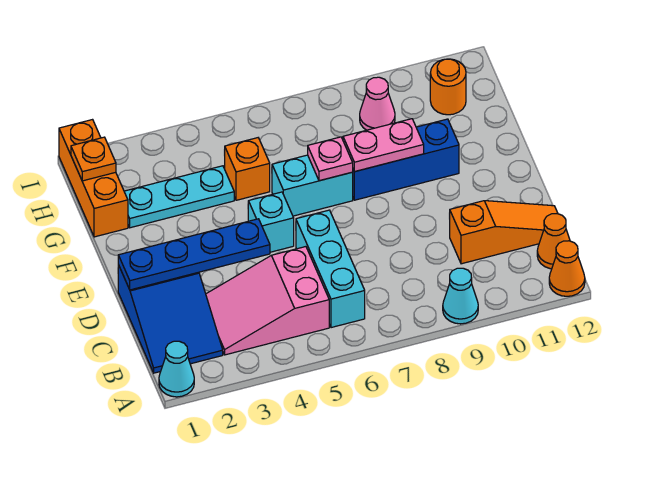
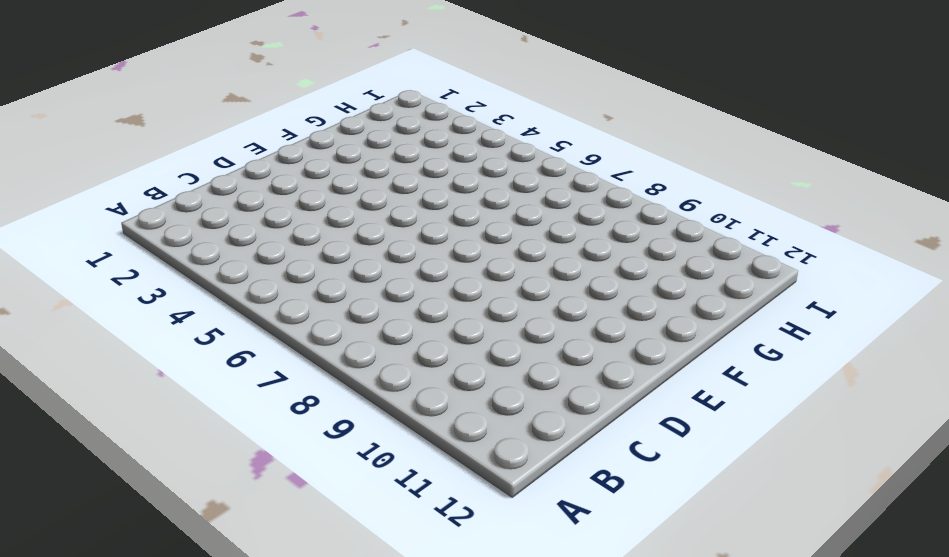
none -> cyan cone A1 level 1
none -> cyan cone A9 level 1
none -> orange cone A12 level 1

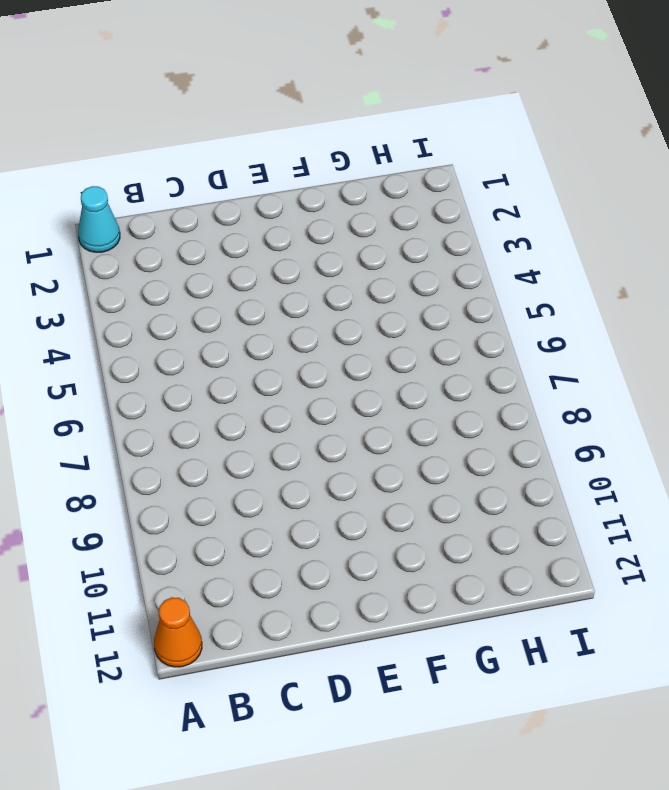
none -> cyan cone A9 level 1
none -> blue slope B1:D2 level 1 top D
none -> pink slope B3:C5 level 1 top 5

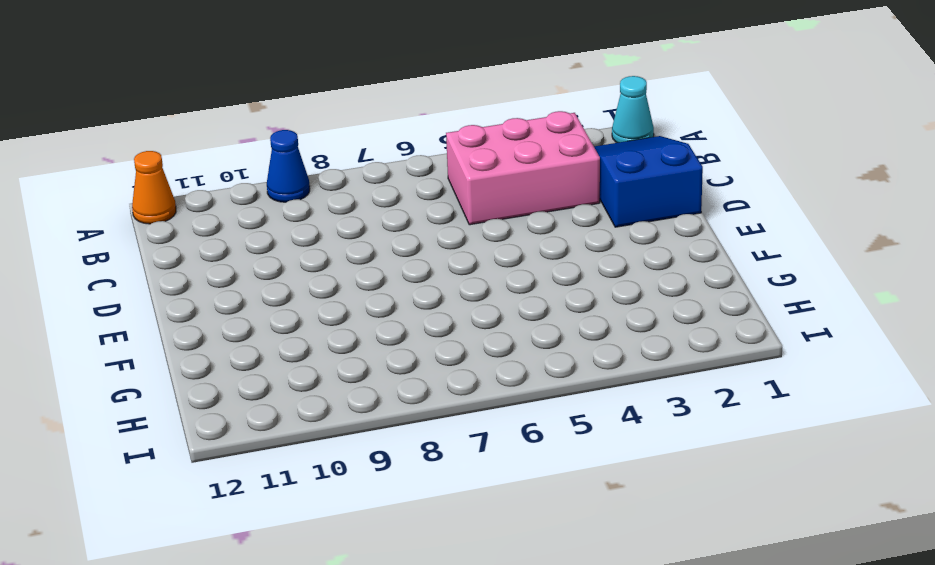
blue cone A9 level 1 -> cyan cone A9 level 1
pink brick B3:C5 level 1 -> pink slope B3:C5 level 1 top 5
none -> cyan brick B6:D6 level 1
none -> orange cone B12 level 1
none -> orange slope C10:C12 level 1 top 10

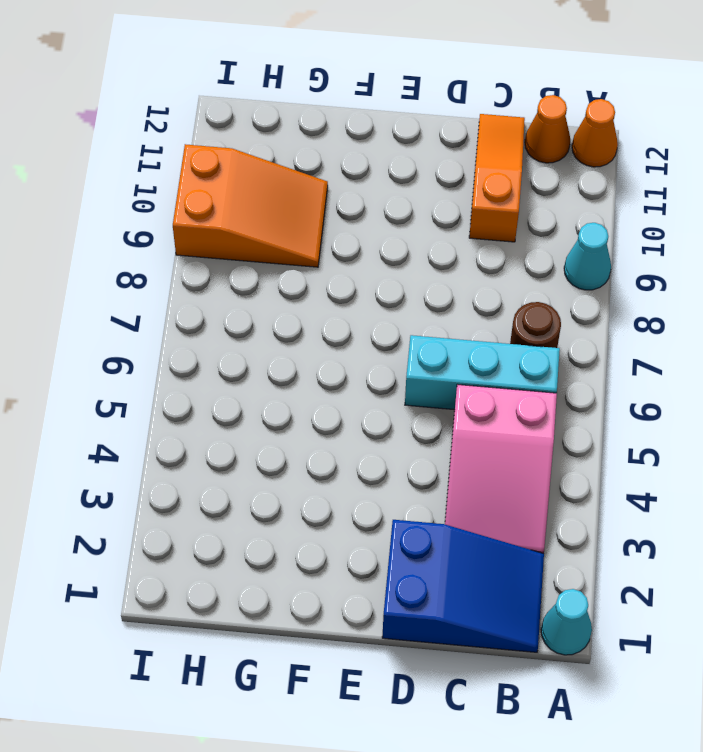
brown round brick B7 level 1 -> none
orange slope G9:I10 level 1 top I -> pink cone H9 level 1
none -> cyan brick E5 level 1
none -> cyan brick F6:F7 level 1
none -> blue brick F8:F10 level 1

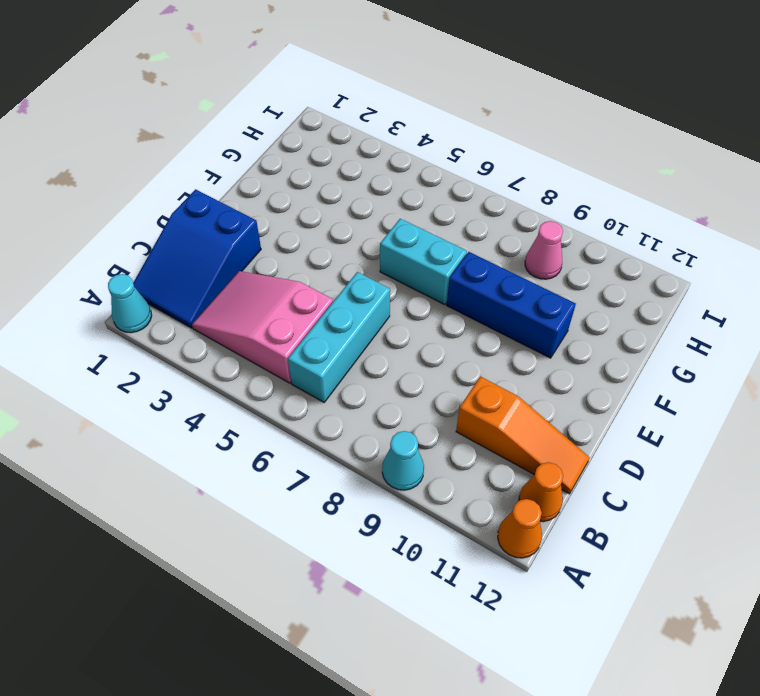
none -> cyan brick E5 level 1
none -> orange brick G1:I1 level 1
none -> cyan plate G2:G4 level 1

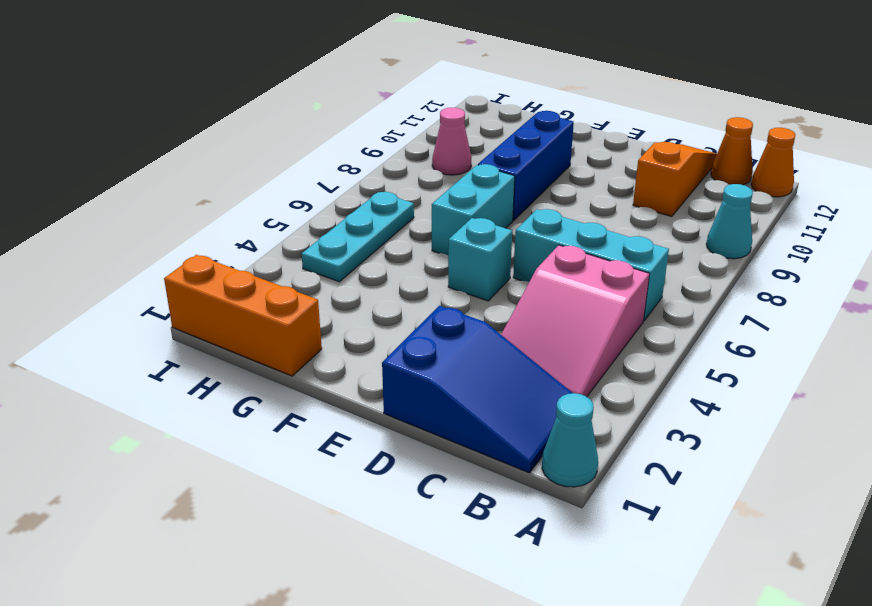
cyan plate H4:H6 level 1 -> cyan plate G2:G4 level 1
none -> orange brick G5 level 1
none -> orange round brick H11 level 1
none -> blue plate D1:D4 level 2

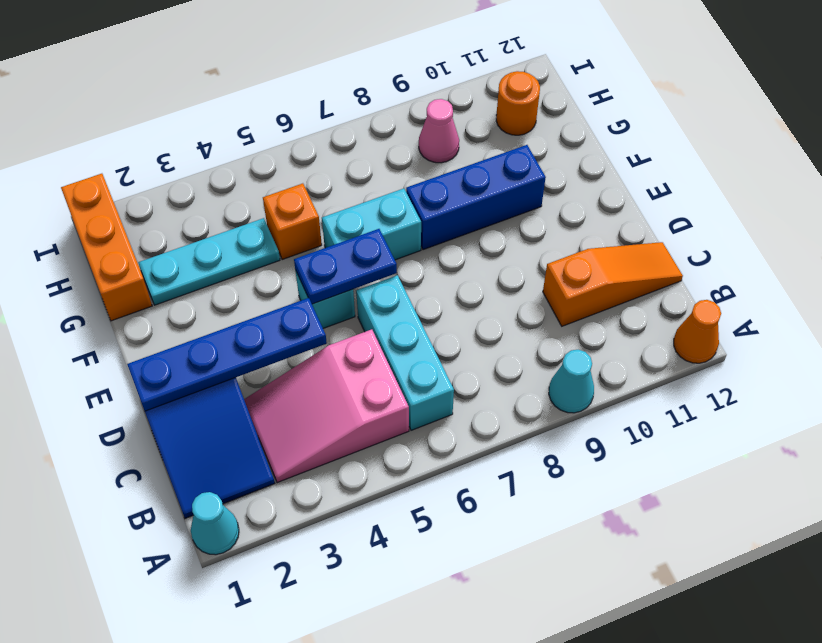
blue plate E5:E6 level 2 -> none
none -> orange cone B12 level 1
none -> pink plate F7 level 2
none -> pink plate F8:F9 level 2

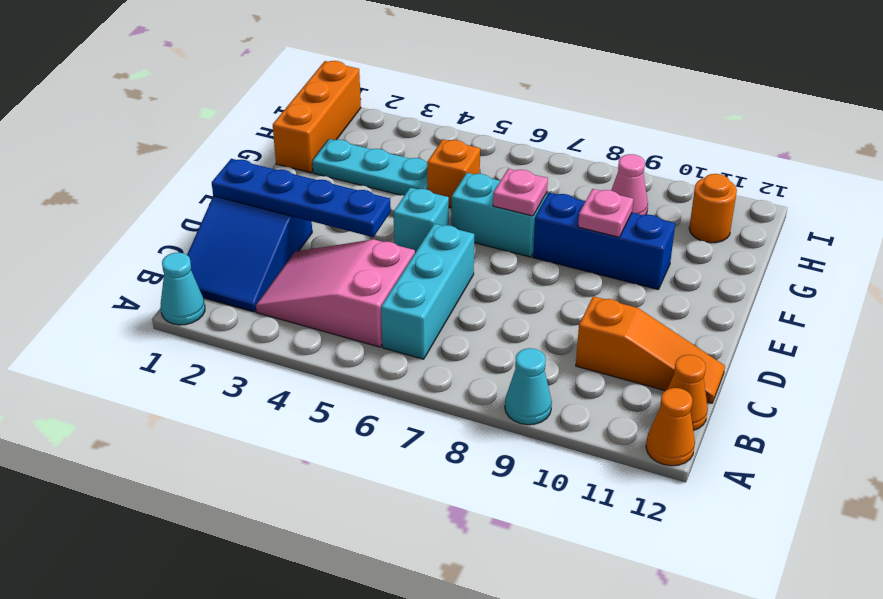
pink plate F9 level 2 -> pink plate F8:F9 level 2
none -> orange plate H1 level 2

